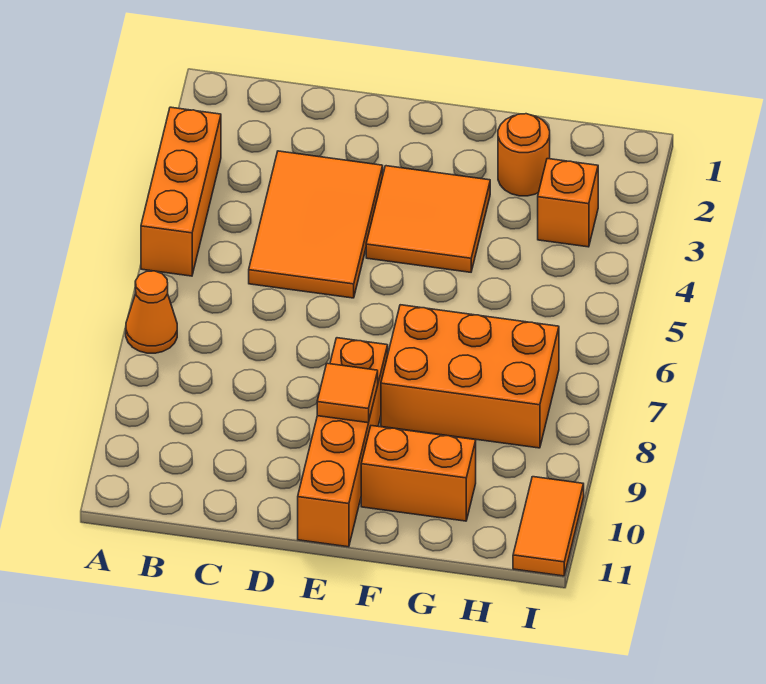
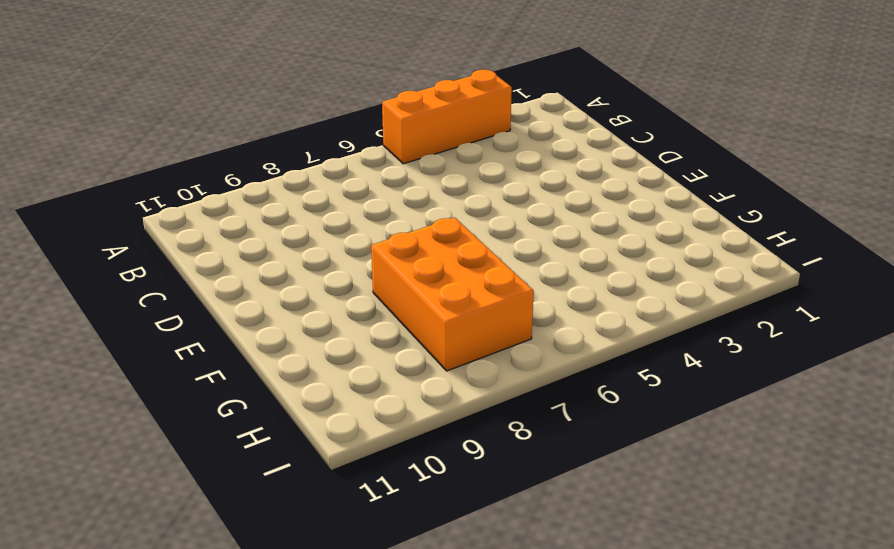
none -> orange cone A7 level 1
none -> orange tile C3:D5 level 1

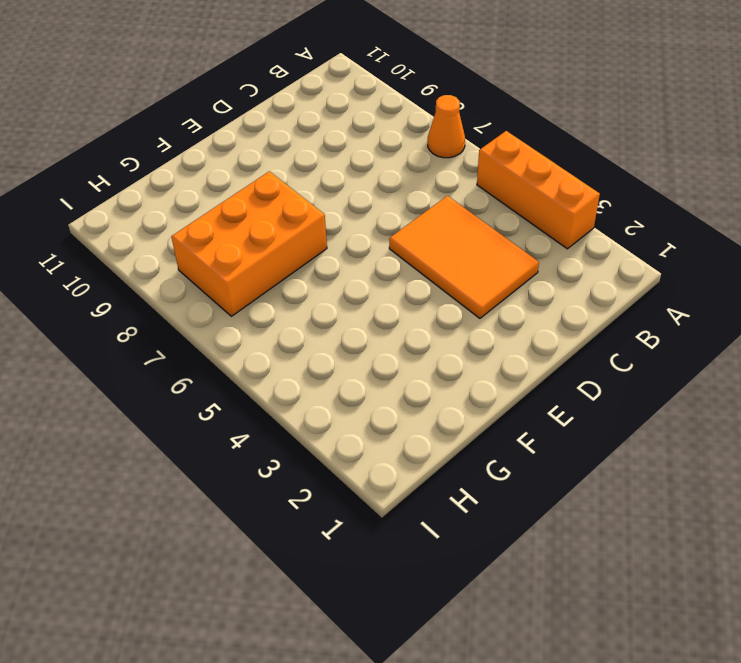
none -> orange tile E3:F4 level 1
none -> orange brick E8:E11 level 1

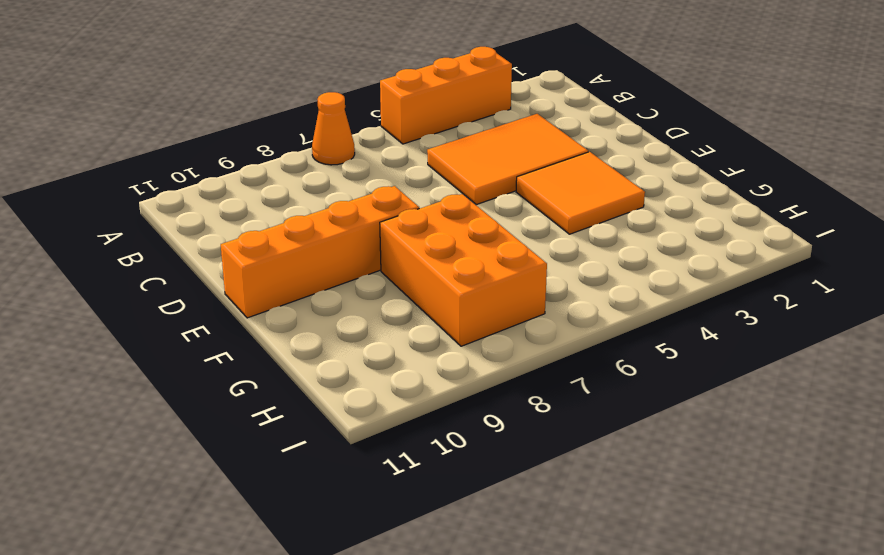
none -> orange brick F10:G10 level 1
none -> orange round brick G2 level 1

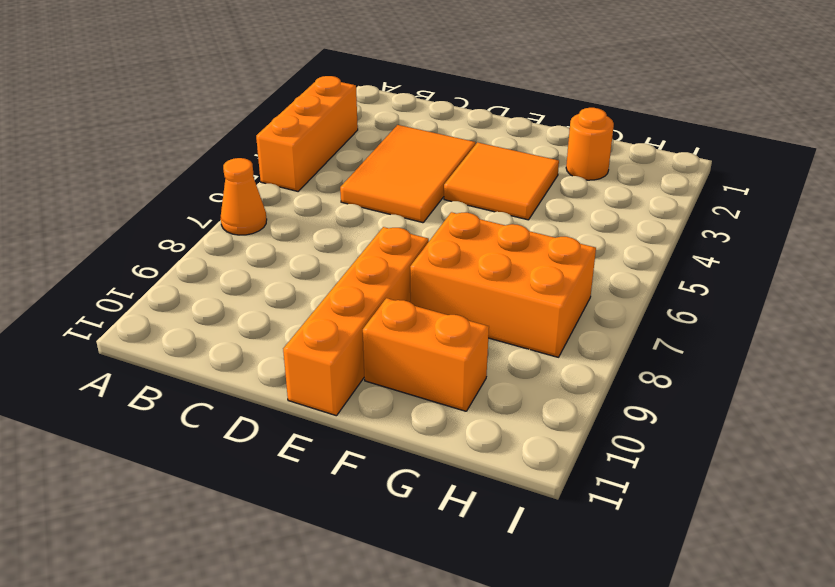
none -> orange brick H3 level 1
none -> orange tile I10:I11 level 1

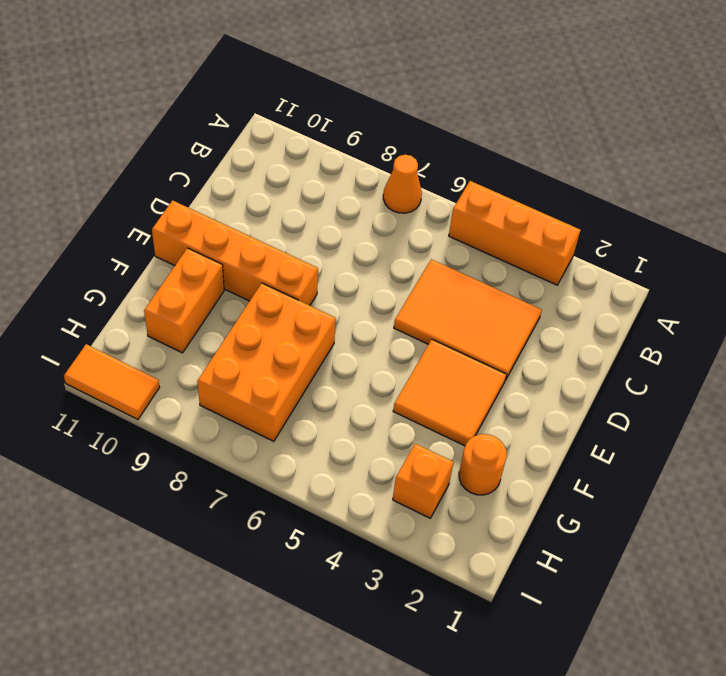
none -> orange tile E9 level 2

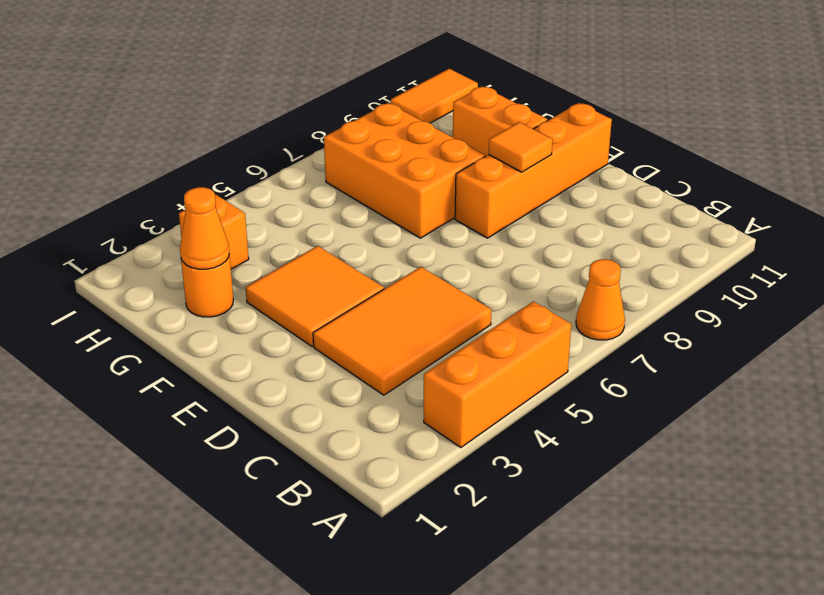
orange cone G2 level 2 -> none

